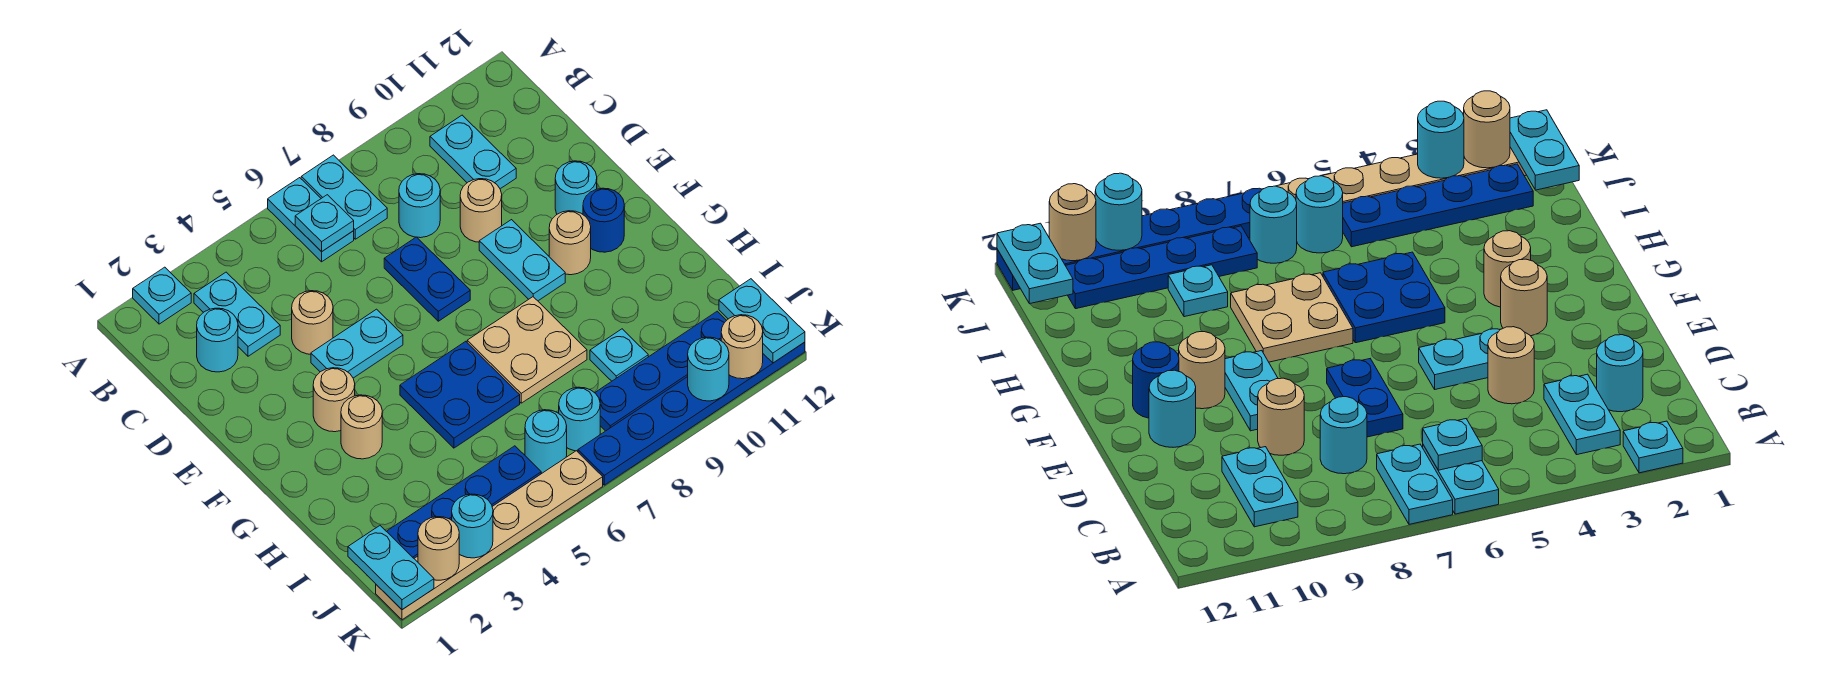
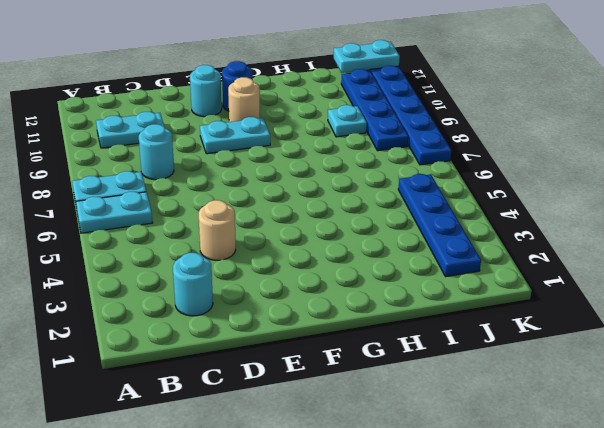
none -> cyan plate A2 level 1
none -> cyan plate B3:C3 level 1
none -> blue plate D7:E7 level 1
none -> tan round brick D9 level 1

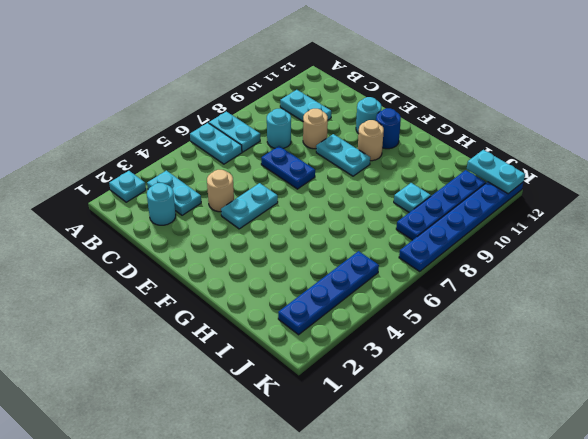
none -> tan round brick F3 level 1
none -> tan round brick G3 level 1
none -> blue plate G5:H6 level 1
none -> tan plate G7:H8 level 1

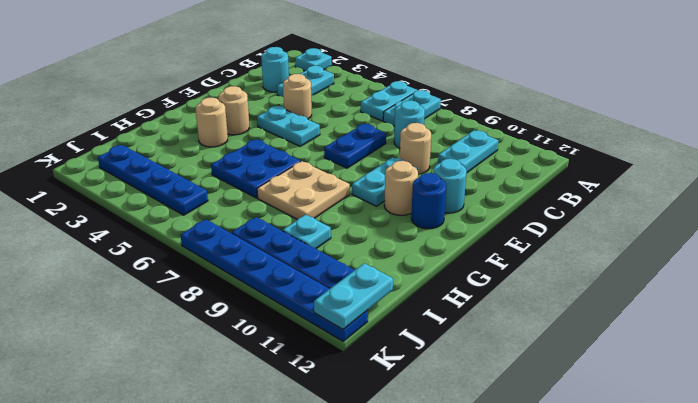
none -> cyan round brick J6 level 1
none -> cyan round brick J7 level 1
none -> tan plate K1:K6 level 1
none -> cyan plate B6 level 2

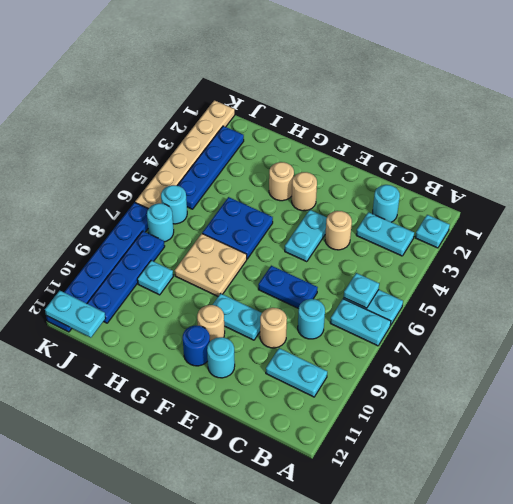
none -> cyan plate J1:K1 level 2
none -> tan round brick K2 level 2
none -> cyan round brick K3 level 2
none -> cyan round brick K10 level 2

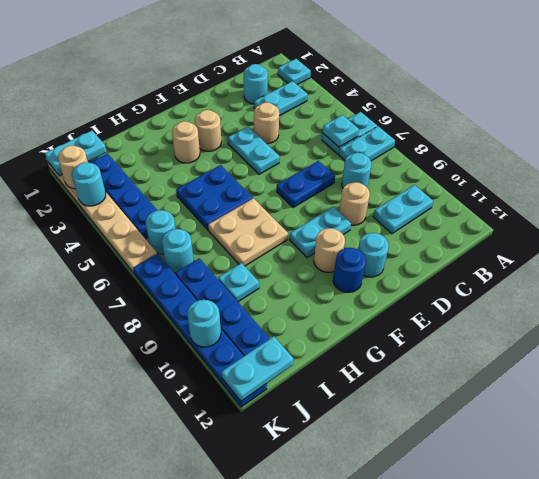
none -> tan round brick K11 level 2

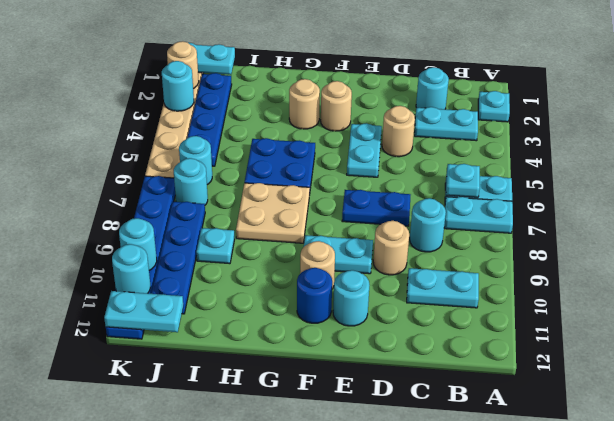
cyan round brick K11 level 2 -> tan round brick K11 level 2

